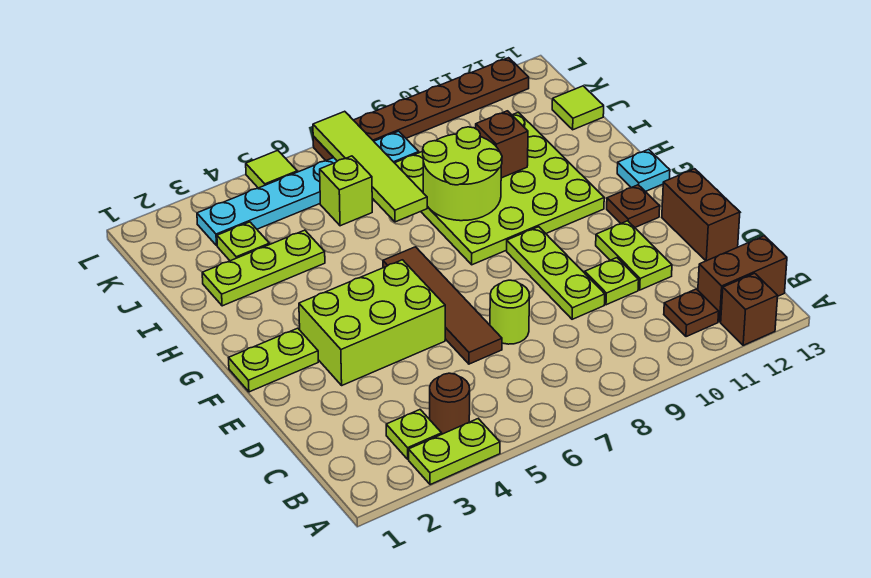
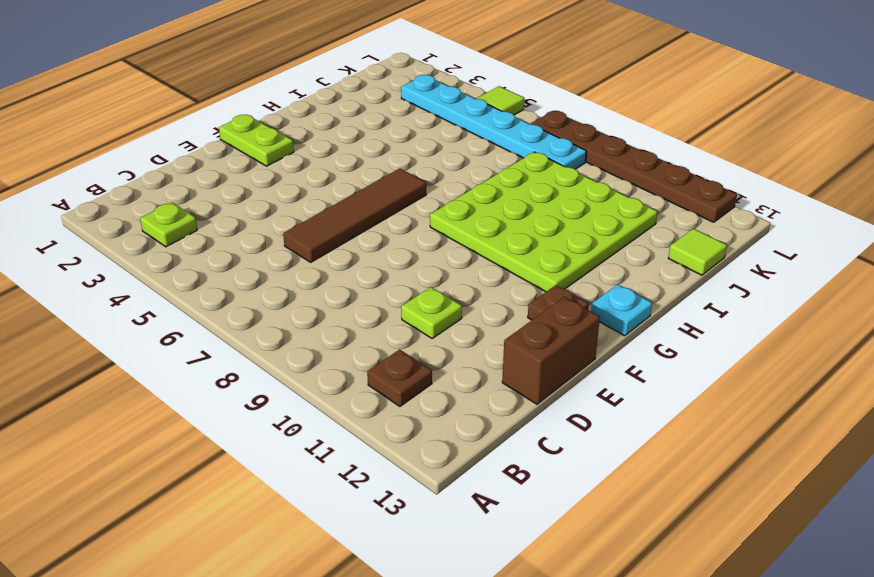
none -> lime plate A3:A4 level 1
none -> brown brick A12 level 1
none -> brown round brick B4 level 1

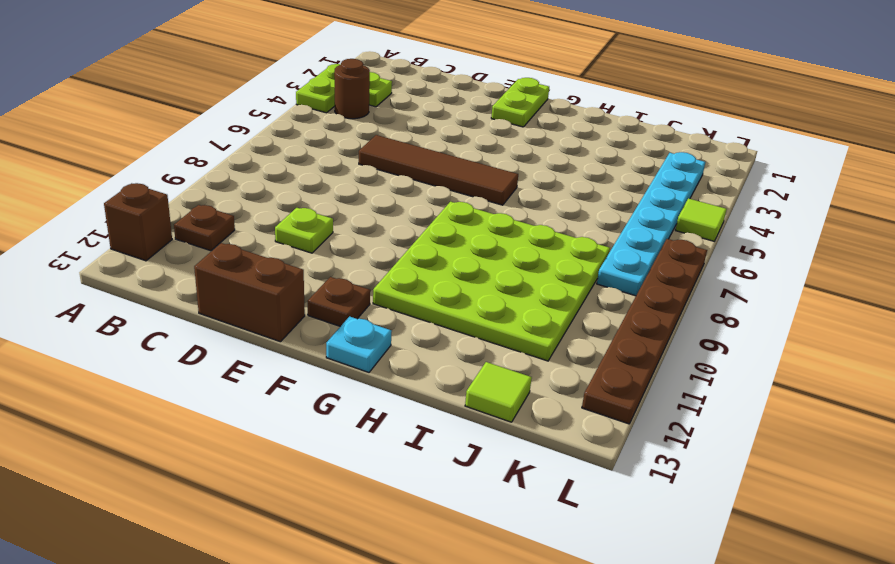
none -> brown brick B12:B13 level 1
none -> lime round brick D7 level 1
none -> lime plate D9:F9 level 1

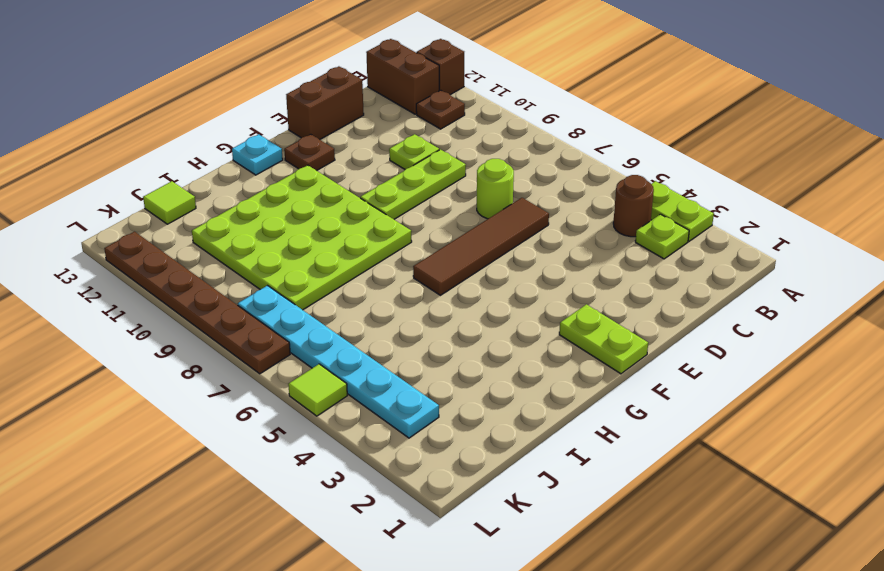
none -> lime plate D11:E11 level 1
none -> lime brick E3:F5 level 1
none -> lime plate I2:I4 level 1

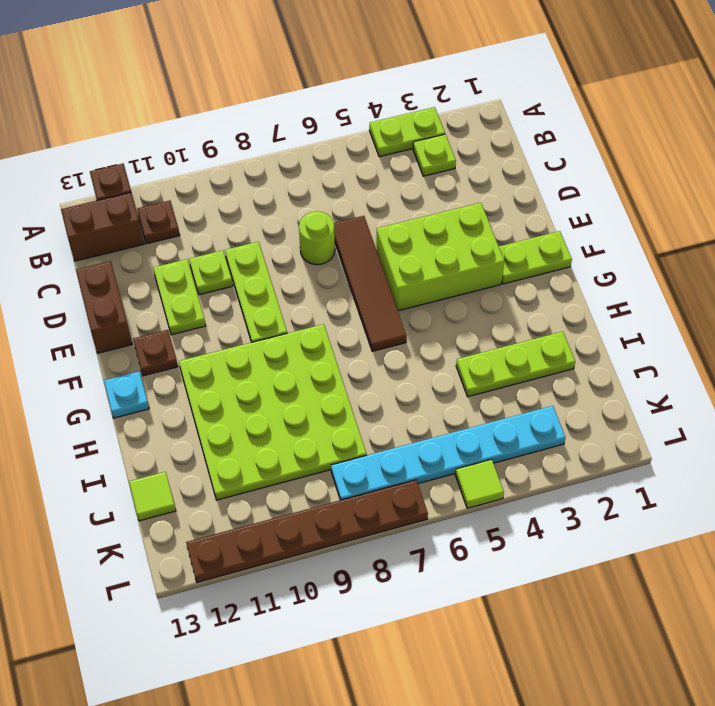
none -> brown round brick B4 level 1
none -> lime plate J3 level 1
none -> lime brick J6 level 1

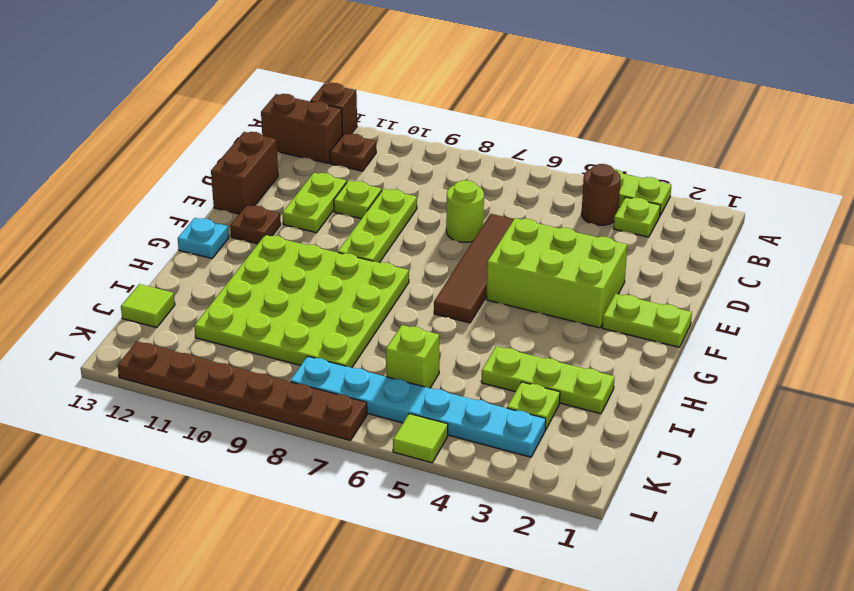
none -> lime round brick H8:I9 level 2
none -> lime tile I7:L7 level 2
none -> brown brick I10 level 2

